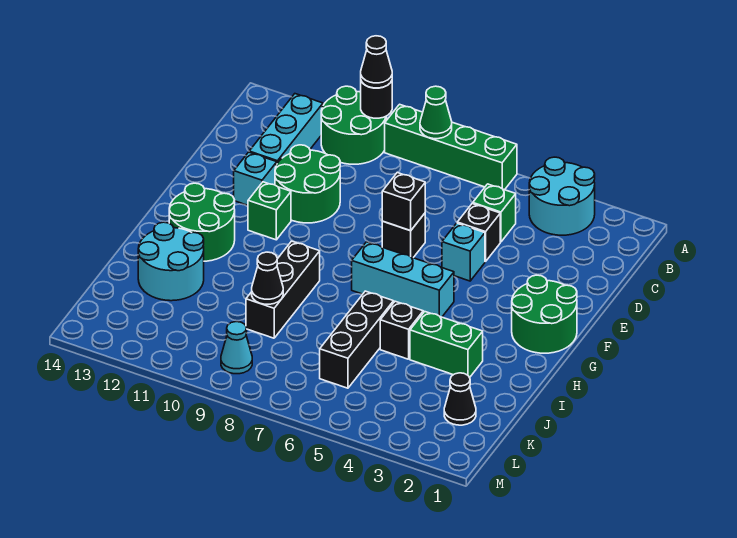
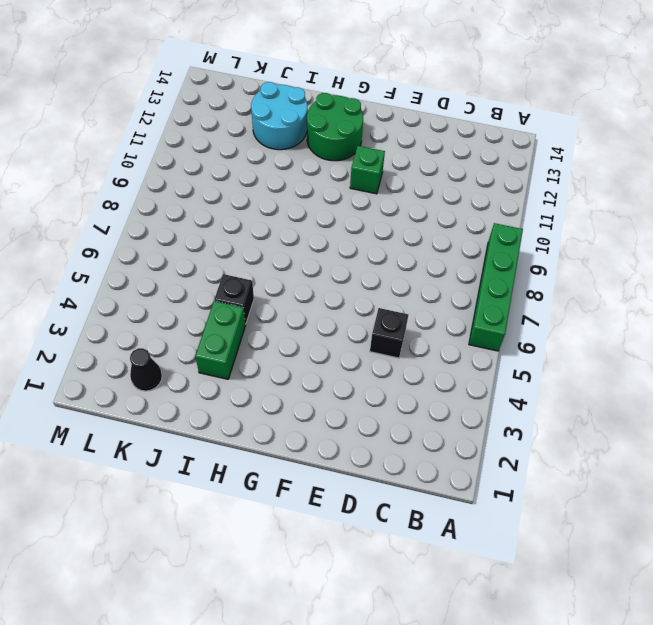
none -> cyan round brick A3:B4 level 1
none -> green round brick A10:B11 level 1
none -> cyan brick B12:D12 level 1

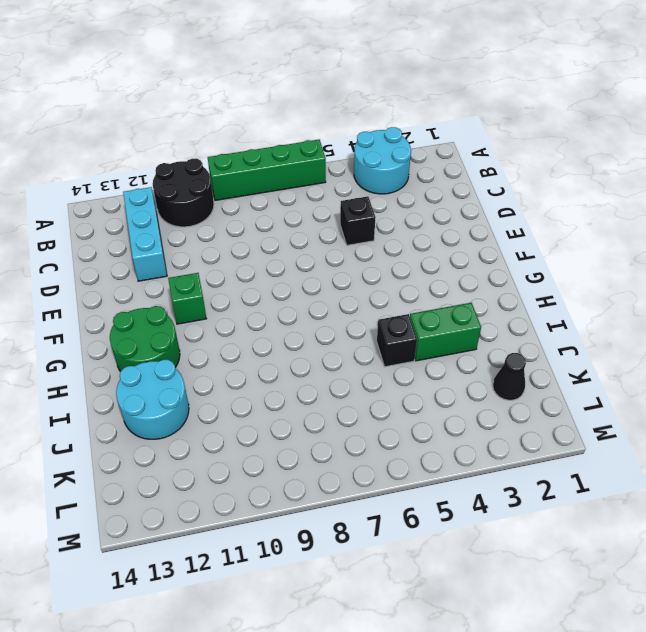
black round brick A10:B11 level 1 -> green round brick A10:B11 level 1
none -> green brick C5 level 1
none -> green round brick D10:E11 level 1
none -> cyan brick E5 level 1

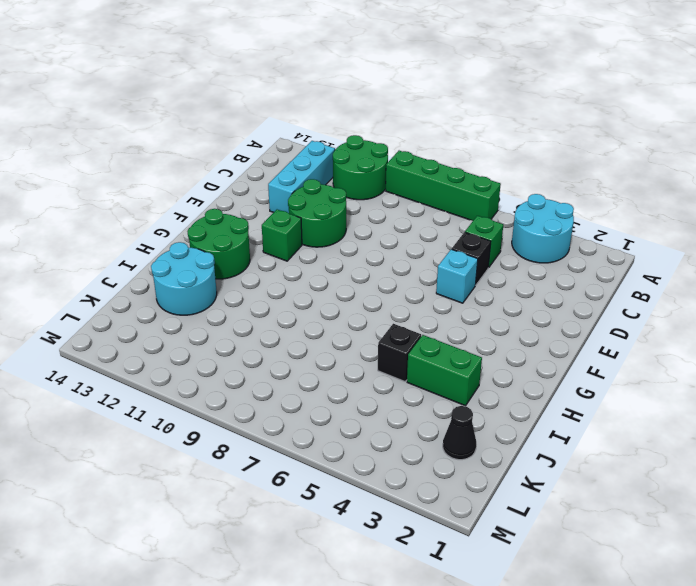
none -> black brick E7 level 1
none -> cyan brick E12 level 1
none -> green round brick F1:G2 level 1

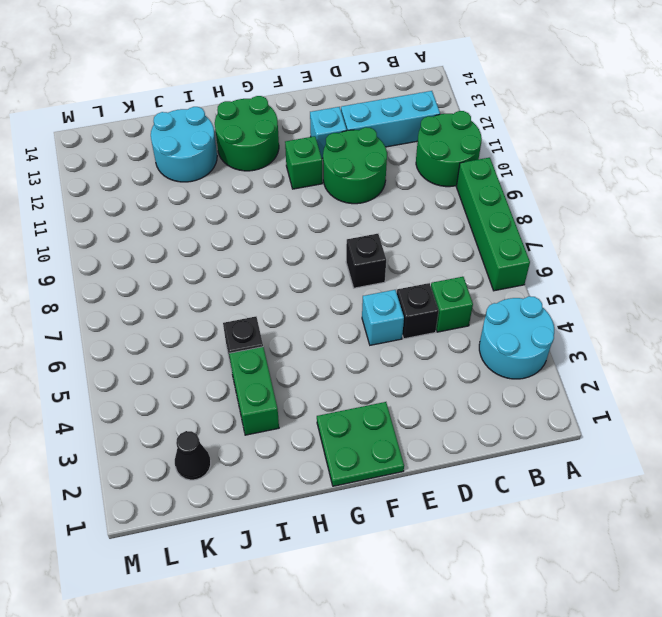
green plate F1:G2 level 1 -> green round brick F1:G2 level 1
none -> cyan brick G5:G7 level 1
none -> black brick H9:J9 level 1
none -> black brick I6:K6 level 1

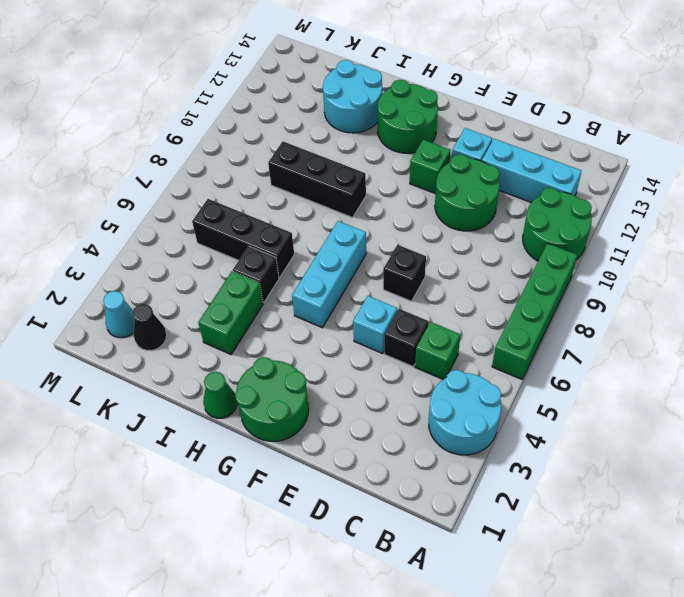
green cone H1 level 1 -> green cone A8 level 2
cyan cone L2 level 1 -> cyan cone L9 level 1
none -> black round brick A10 level 2
none -> black brick E7 level 2
none -> black cone J9 level 2

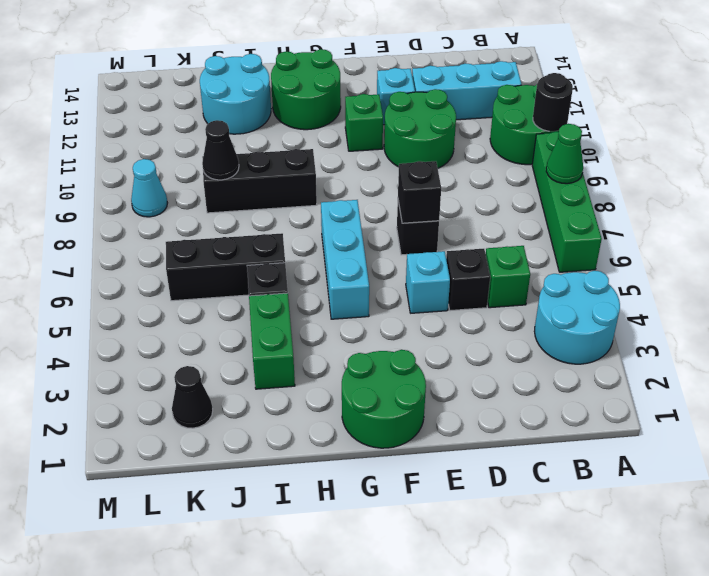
none -> black cone A10 level 3

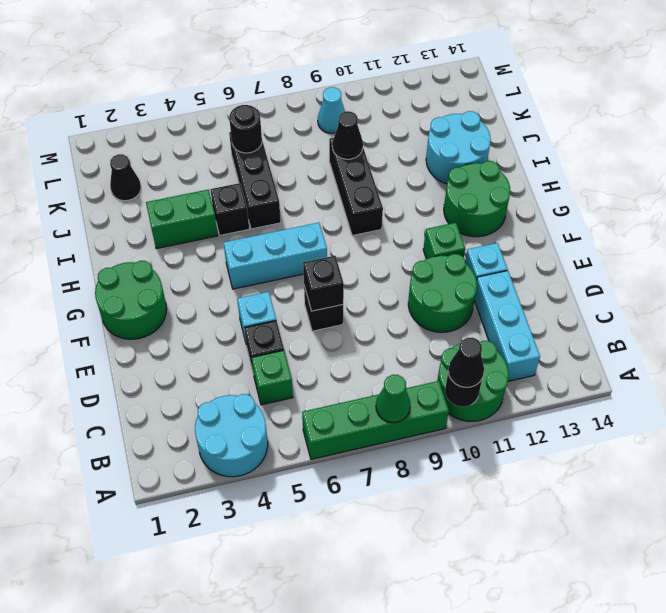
black round brick K6 level 2 -> none

